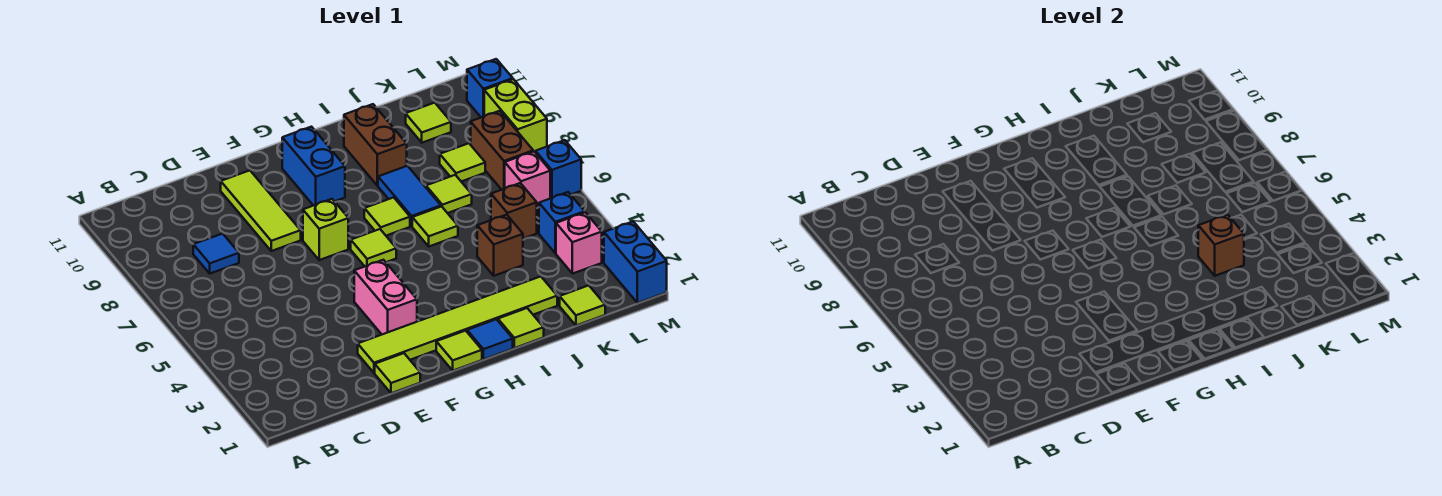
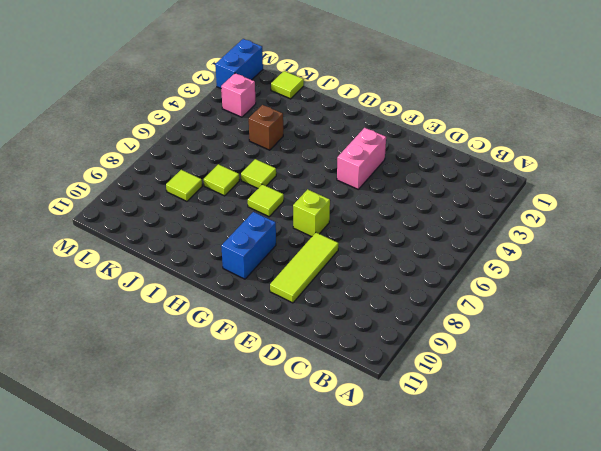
none -> blue tile C8 level 1
none -> lime tile E1 level 1
none -> lime tile E2:J2 level 1
none -> lime tile G1 level 1

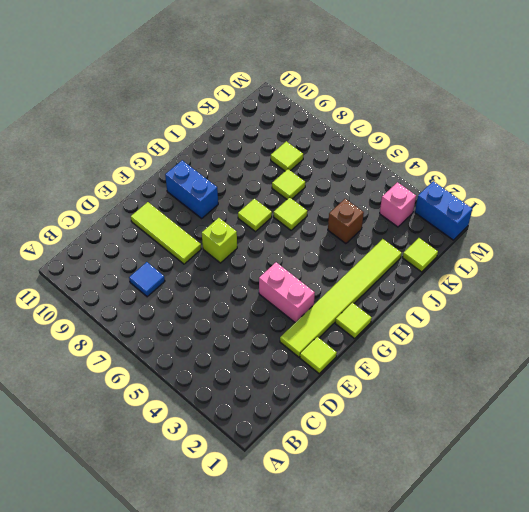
none -> lime tile G6 level 1
none -> blue tile H1 level 1
none -> lime tile I1 level 1
none -> blue tile I7:I8 level 1

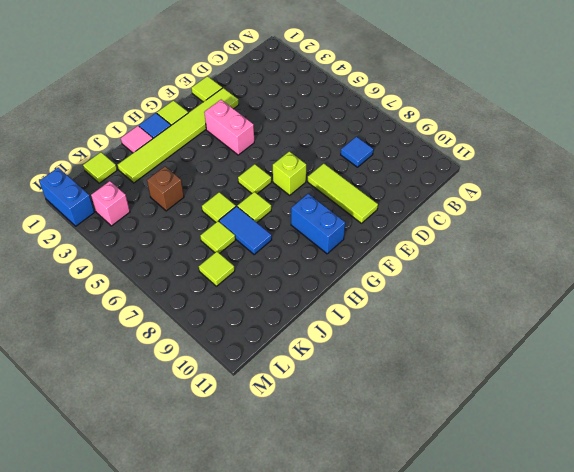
pink tile I1 level 1 -> lime tile I1 level 1
none -> brown brick I9:I10 level 1
none -> brown brick K5 level 1
none -> lime tile K10 level 1
none -> blue brick L4 level 1

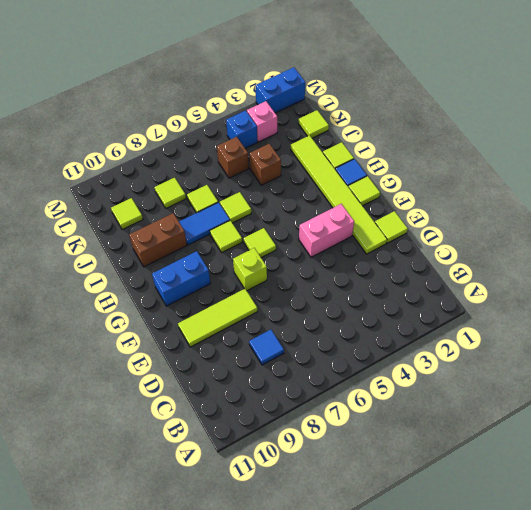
none -> pink brick L6 level 1
none -> brown brick L7:L8 level 1
none -> blue brick M6 level 1
none -> lime brick M8:M9 level 1

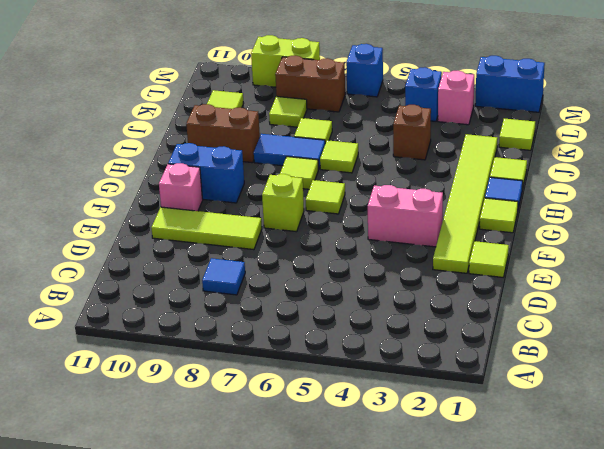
pink brick F10 level 1 -> pink brick L6 level 1
none -> brown brick K5 level 1
none -> blue brick M10 level 1
none -> brown brick J4 level 2

